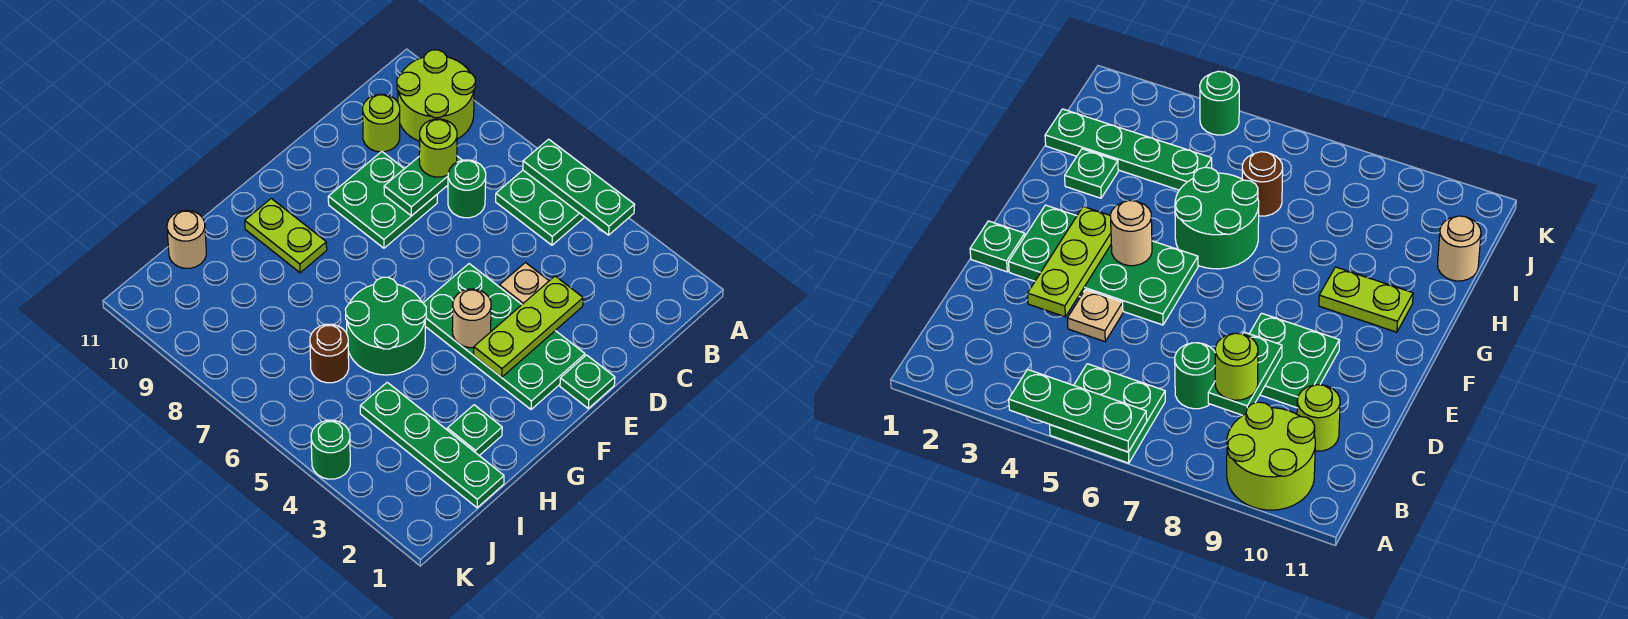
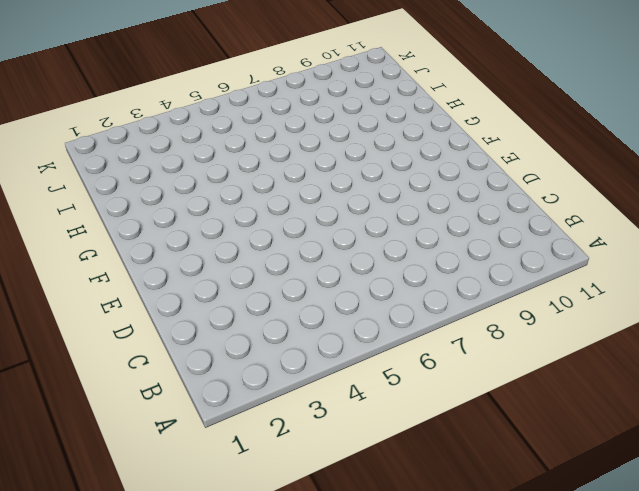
none -> green plate A5:B6 level 1
none -> lime round brick A9:B10 level 1
none -> green round brick C7 level 1

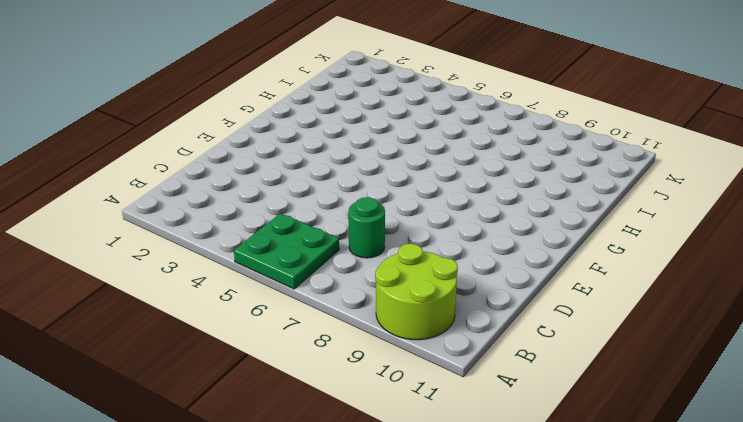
none -> lime round brick C10 level 1
none -> tan plate D4 level 1
none -> green plate D8:E9 level 1

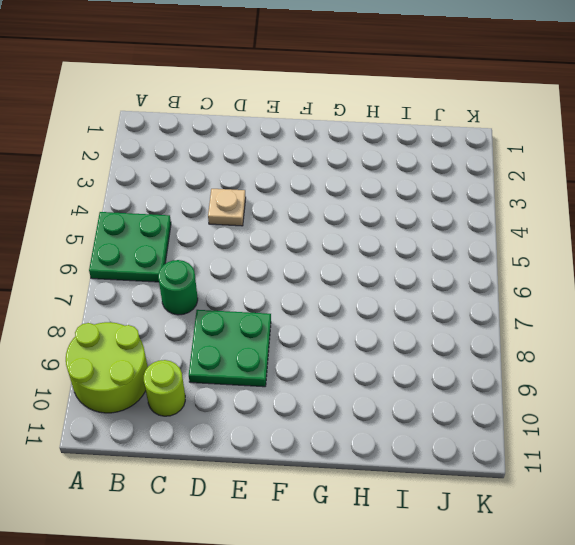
none -> green plate E1 level 1
none -> green plate E2:F5 level 1
none -> green round brick G5:H6 level 1

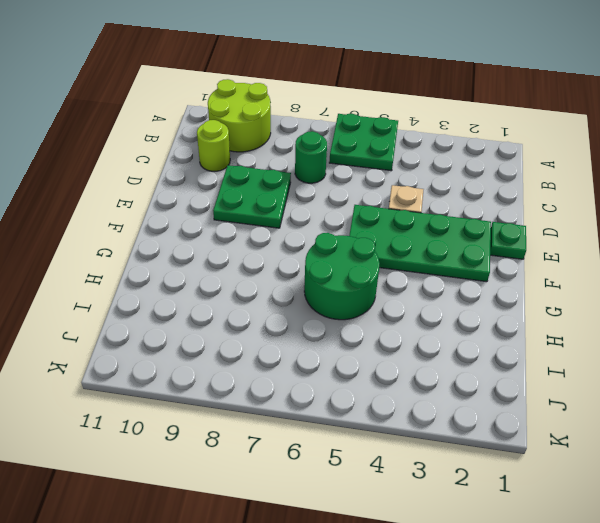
none -> lime plate G9:G10 level 1
none -> green plate H2 level 1
none -> green plate I1:I4 level 1

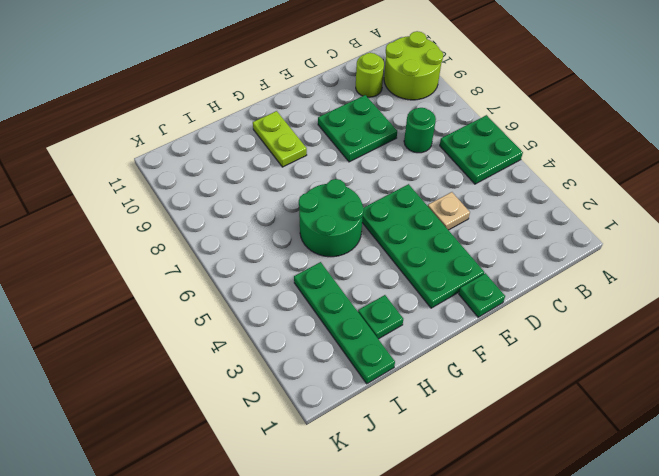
none -> brown round brick I6 level 1
none -> tan round brick I11 level 1
none -> green round brick K4 level 1

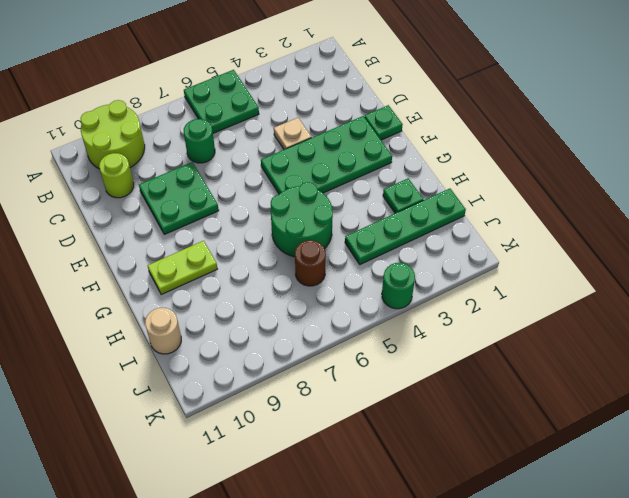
none -> green plate A4:A6 level 2
none -> green plate C8:D8 level 2
none -> lime plate D3:F3 level 2

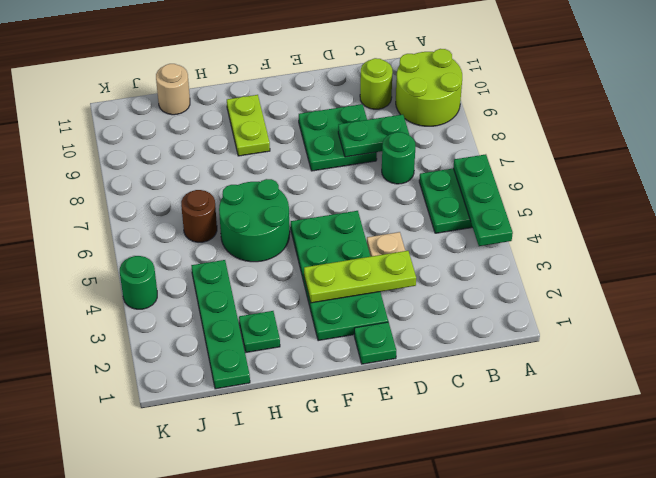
none -> tan round brick F4 level 2
none -> lime round brick C8 level 3

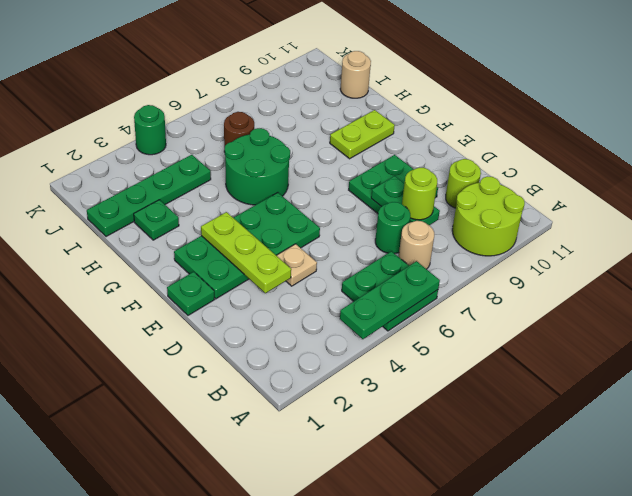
tan round brick B7 level 1 -> tan round brick F4 level 2

